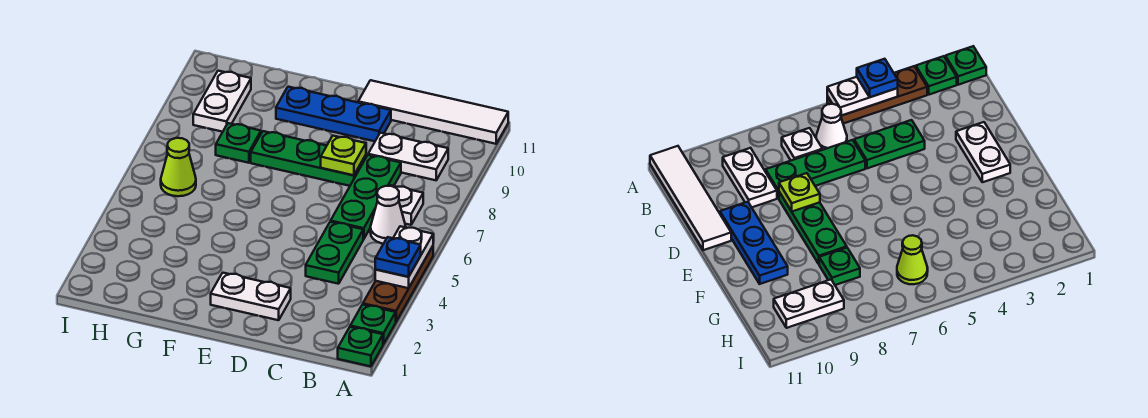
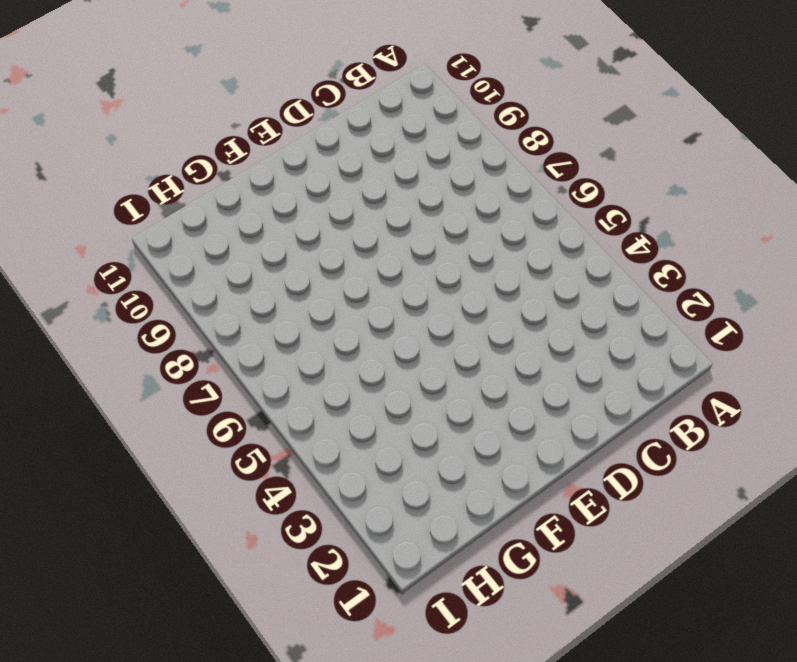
none -> green plate A1 level 1
none -> green plate A2 level 1
none -> brown plate A3:A5 level 1

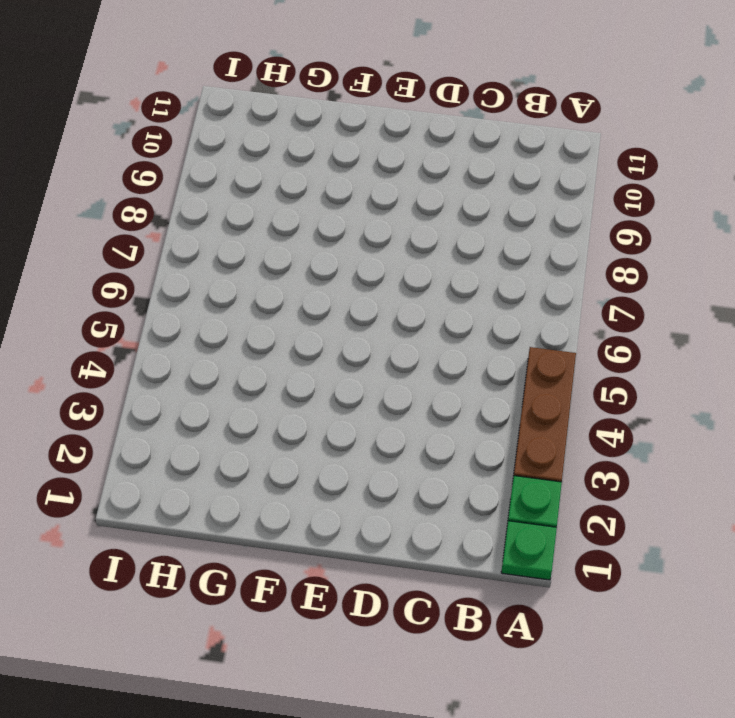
none -> white tile A11:D11 level 1
none -> white cone B6 level 1
none -> white plate B7 level 1

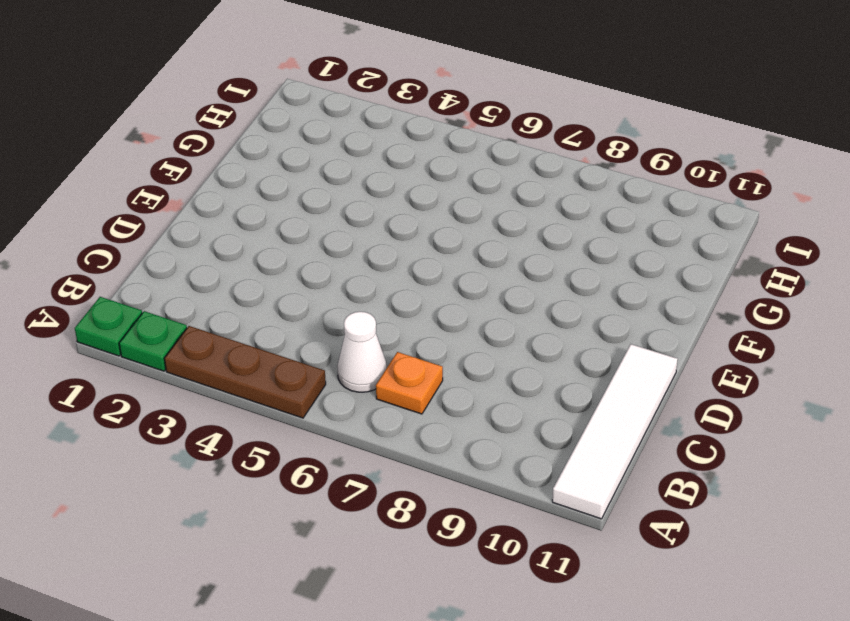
orange plate B7 level 1 -> white plate B7 level 1
none -> white plate B9:C9 level 1
none -> green plate C4:C5 level 1
none -> green plate C6:C8 level 1

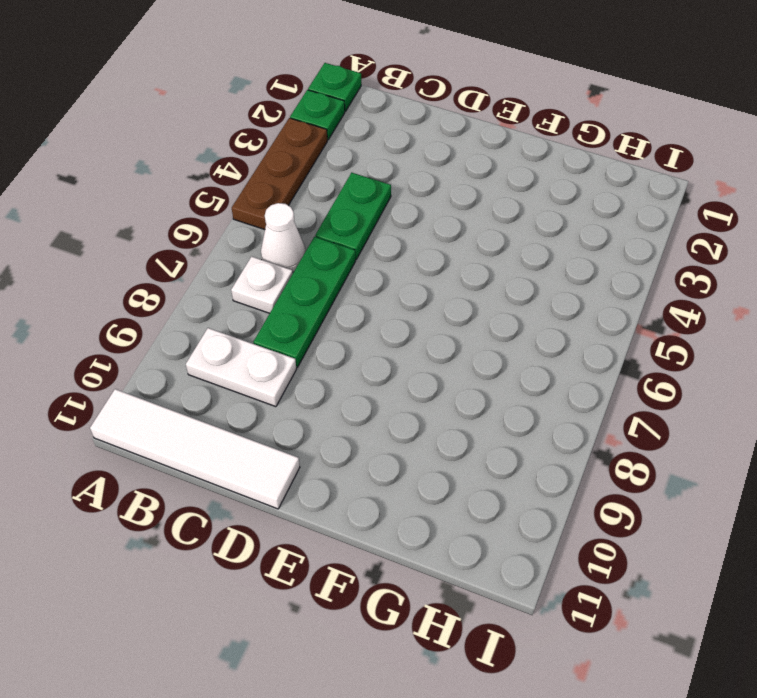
none -> white plate D2:E2 level 1
none -> green plate D8:F8 level 1
none -> blue plate D10:F10 level 1

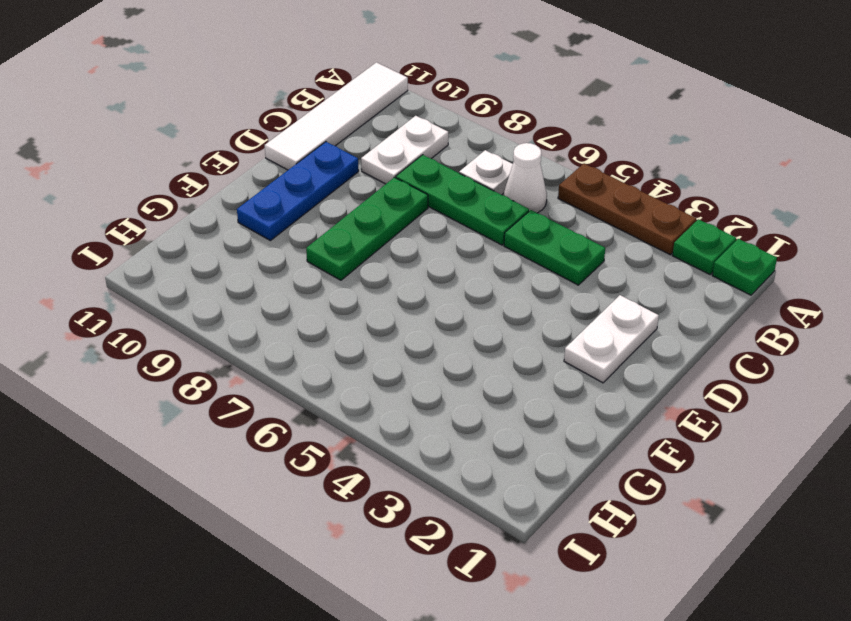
none -> green plate G8 level 1
none -> lime cone H6 level 1
none -> white plate H9:H10 level 1

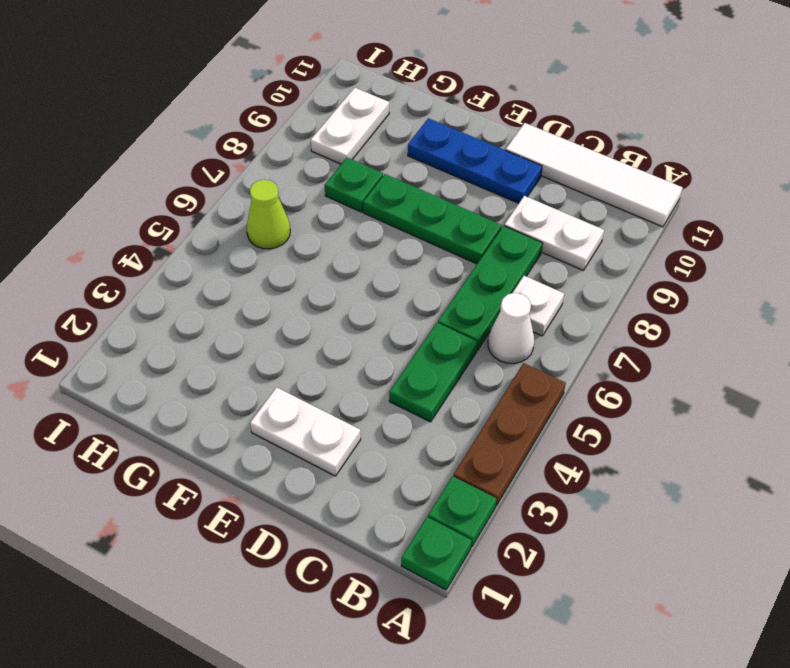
none -> white plate A4:A5 level 2
none -> lime plate D8 level 2
none -> blue plate A4 level 3

